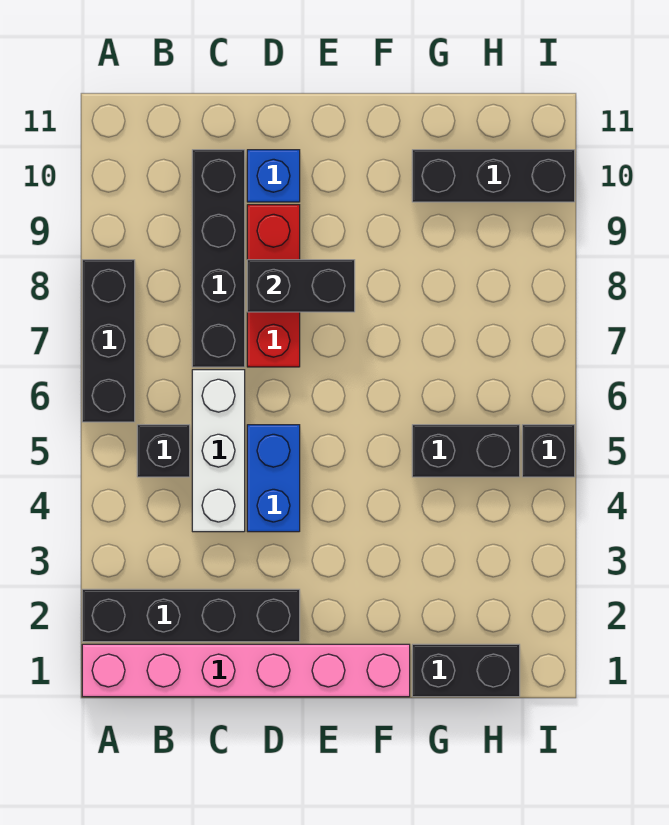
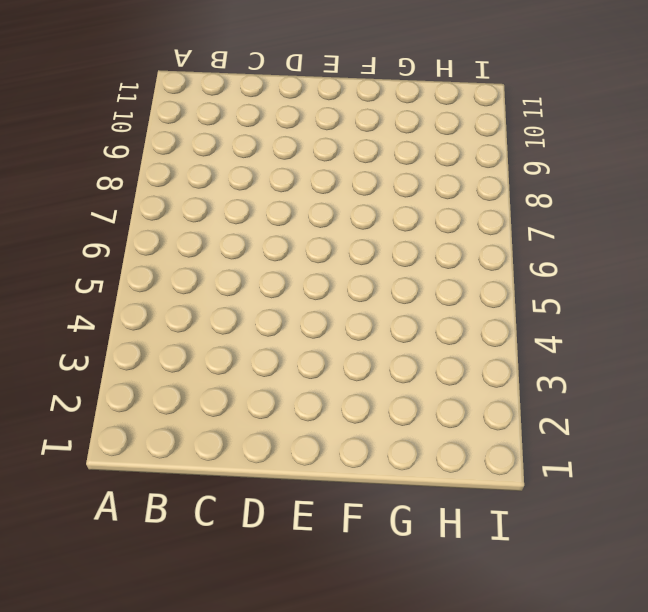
none -> pink brick A1:F1 level 1
none -> black brick A2:D2 level 1
none -> black brick A6:A8 level 1

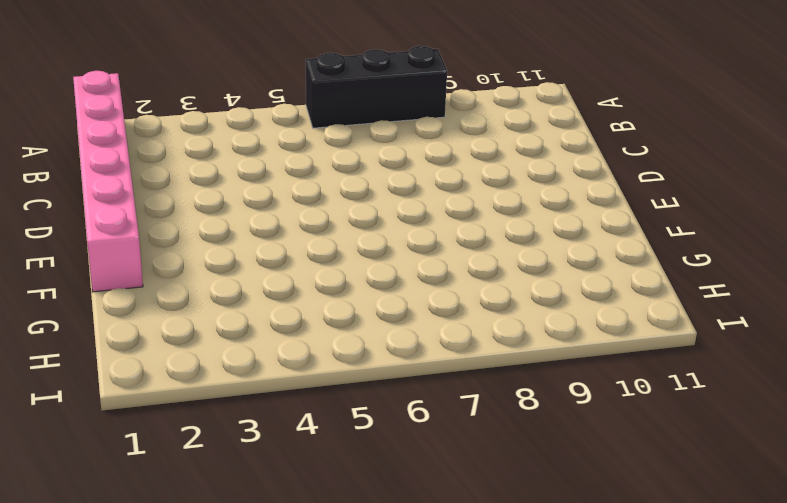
none -> black brick A2:D2 level 1
none -> black brick B5 level 1
none -> white brick C4:C6 level 1

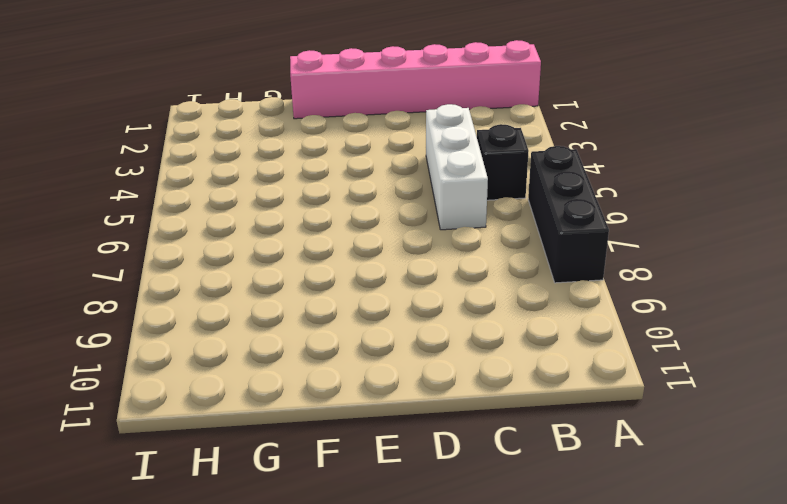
none -> black brick A2:D2 level 1
none -> black brick C7:C10 level 1
none -> blue brick D4:D5 level 1

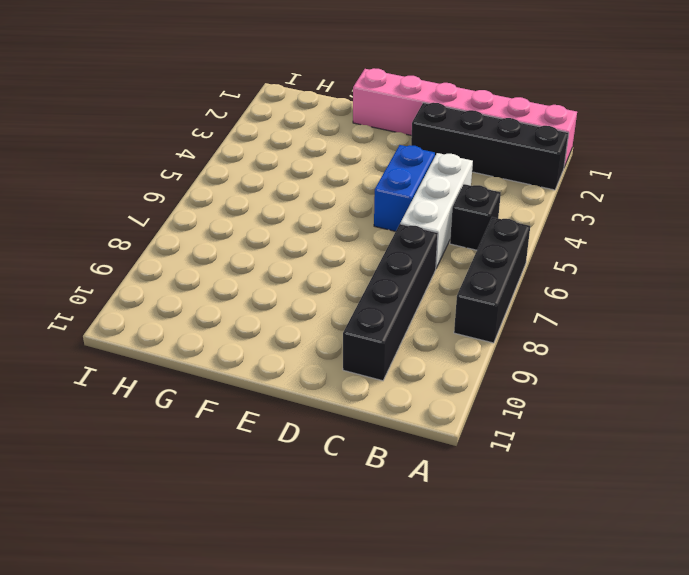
none -> red brick D7:D9 level 1
none -> blue brick D10 level 1
none -> black brick G1:H1 level 1

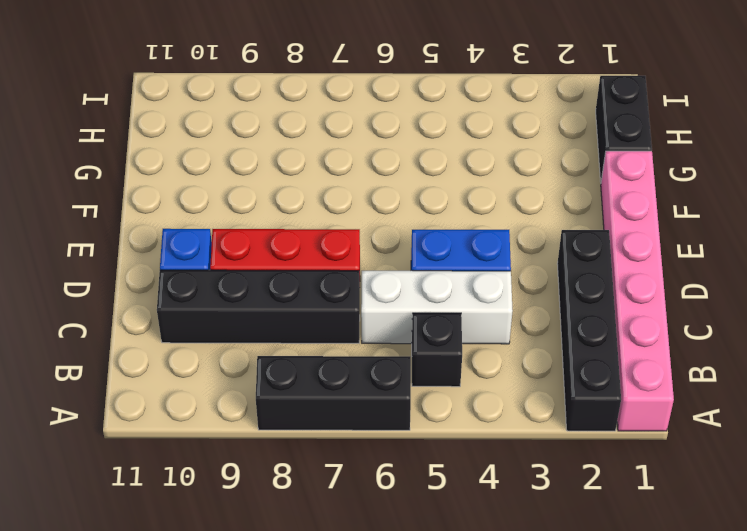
none -> black brick G5:H5 level 1
none -> black brick G10:I10 level 1
none -> black brick I5 level 1

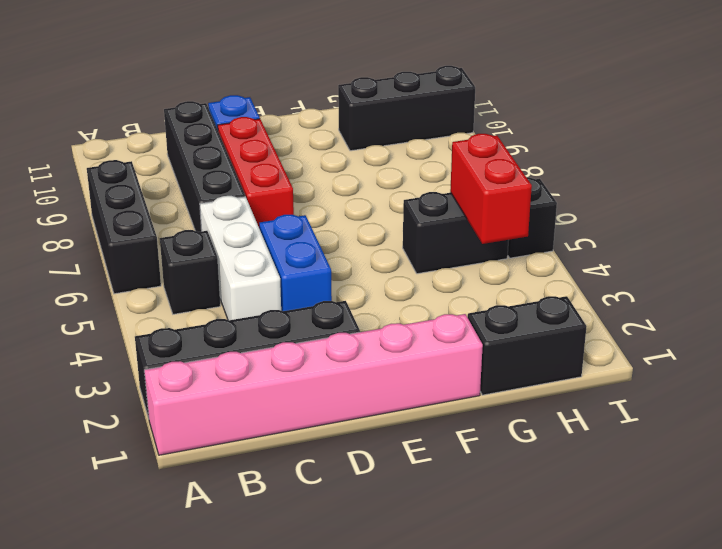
red brick H4:H5 level 2 -> none
none -> black brick D8:E8 level 2

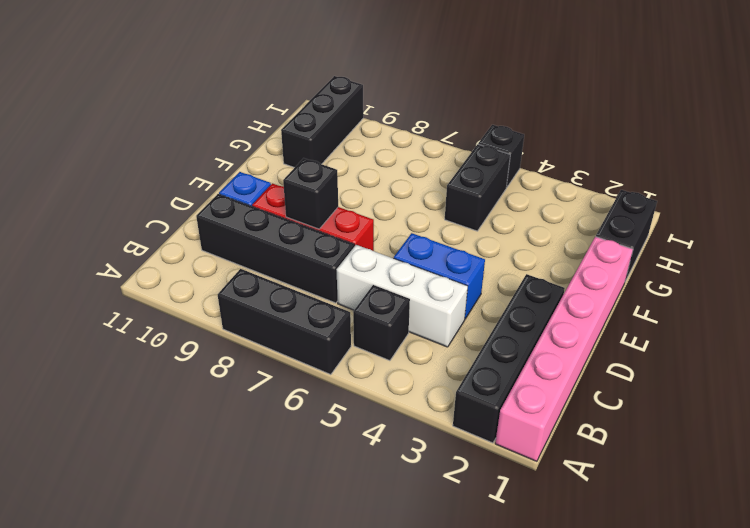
black brick D8 level 2 -> black brick D8:E8 level 2

